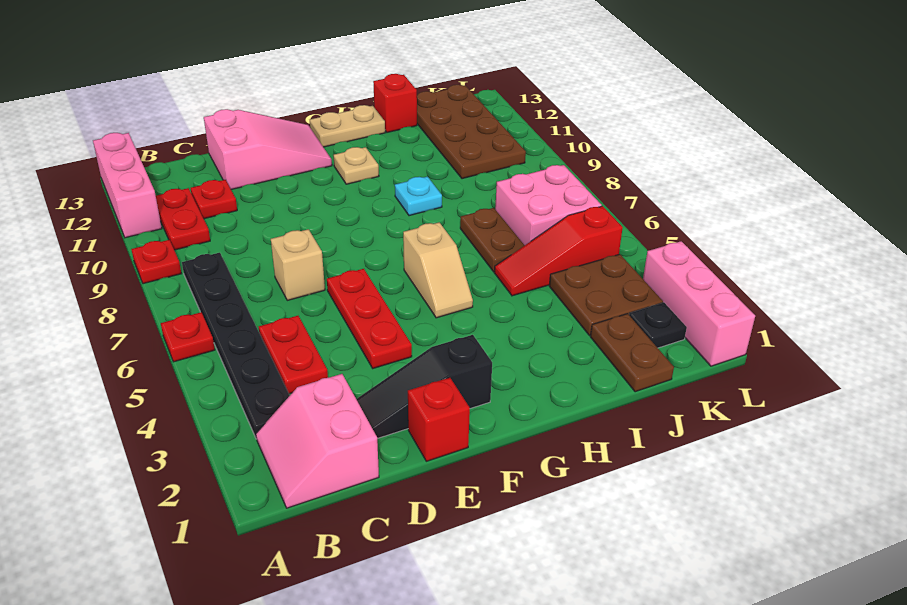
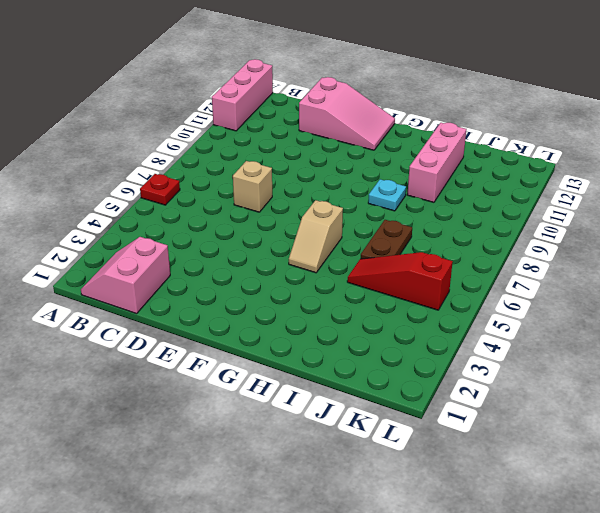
pink brick I10:I12 level 1 -> pink brick L1:L3 level 1
none -> red plate A9 level 1
none -> black plate B3:B8 level 1
none -> red plate B10:B11 level 1

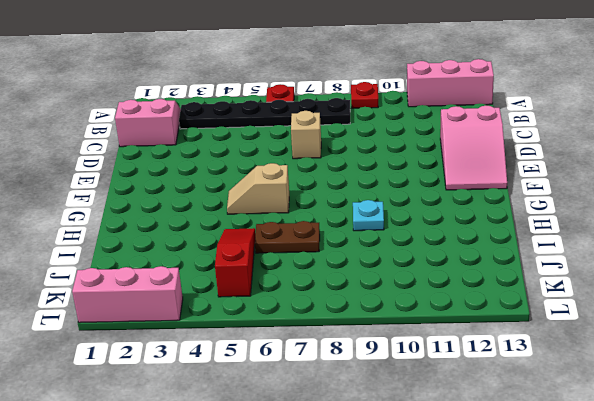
none -> red plate B10:B11 level 1
none -> red plate C4:C5 level 1
none -> red plate C11 level 1

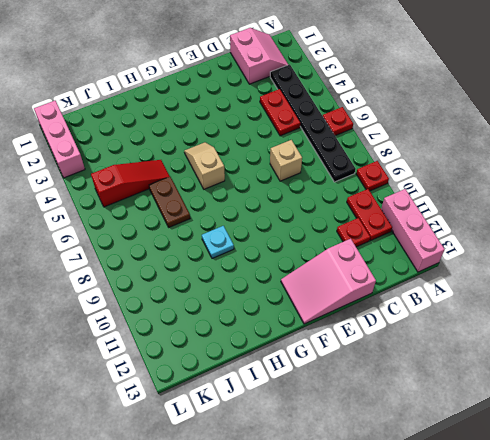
none -> black slope D2:F2 level 1 top F
none -> red brick E1 level 1
none -> red plate E4:E6 level 1

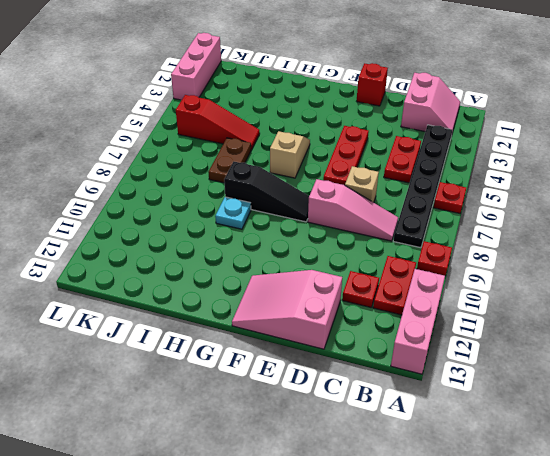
pink slope C8:E8 level 1 top E -> none
black slope F8:H8 level 1 top H -> black slope D2:F2 level 1 top F
none -> tan plate G11 level 1
none -> tan plate G13:H13 level 1
none -> red brick I13 level 1

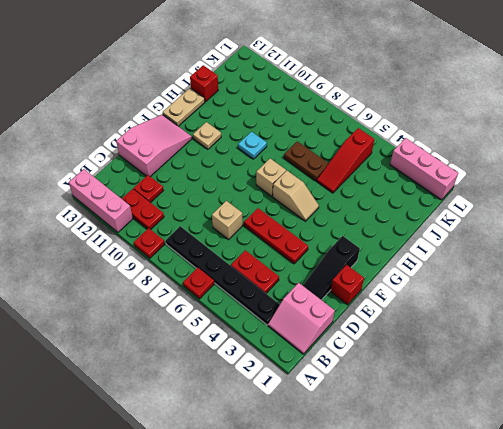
tan brick G7 level 1 -> none
none -> brown plate J1:J2 level 1
none -> brown plate J3:K4 level 1
none -> pink brick J6:K7 level 1

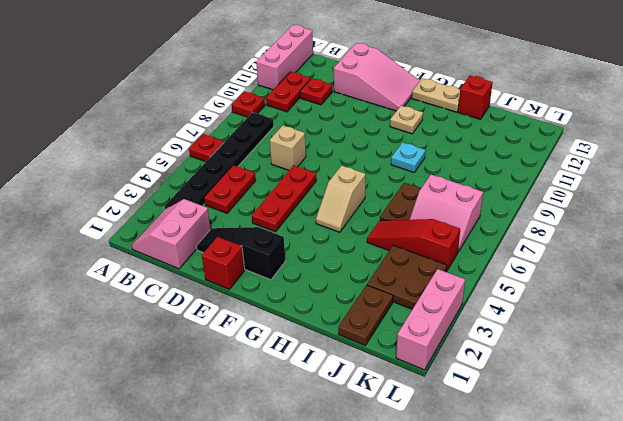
pink slope J6:K7 level 1 top 7 -> pink brick J6:K7 level 1
none -> brown plate J10:K13 level 1
none -> black plate K2 level 1

